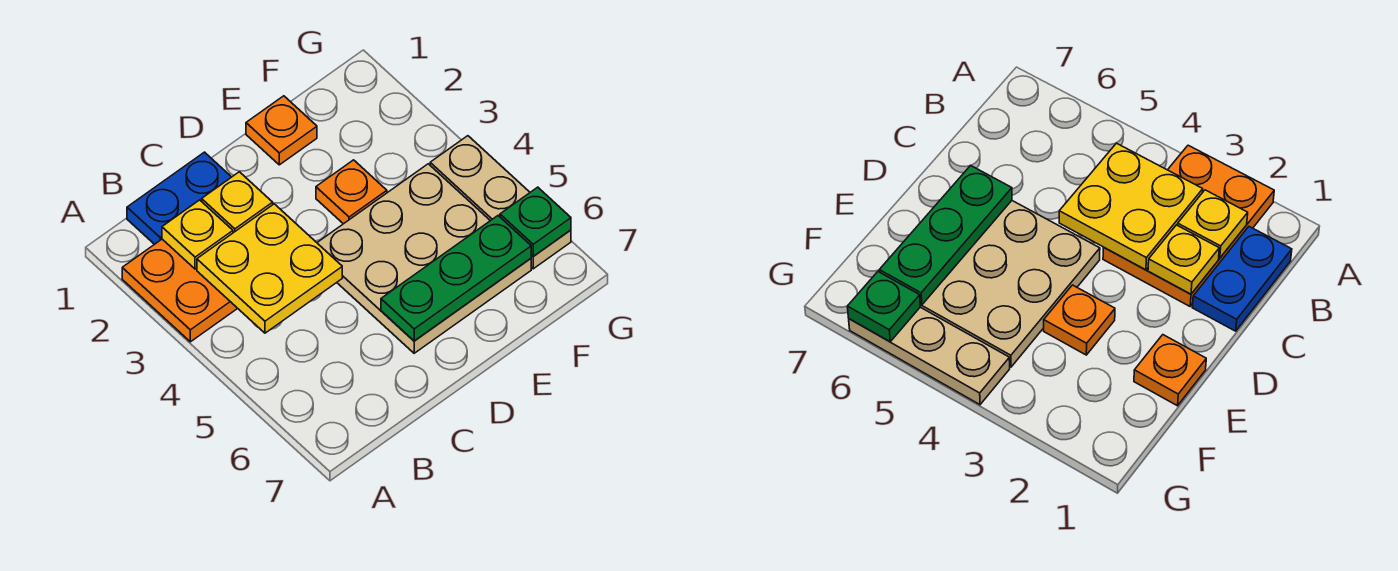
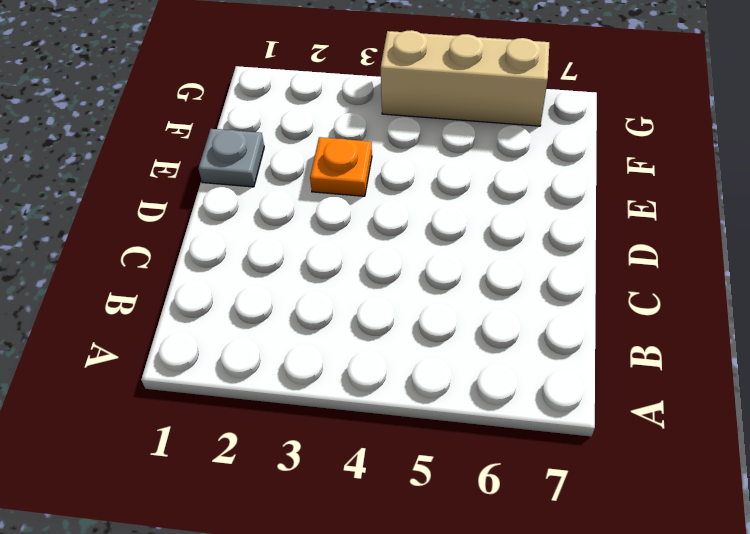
grey plate E1 level 1 -> orange plate E1 level 1
tan brick G4:G6 level 1 -> tan plate G4:G6 level 1
none -> orange plate A2:C3 level 1
none -> blue plate B1:C1 level 1

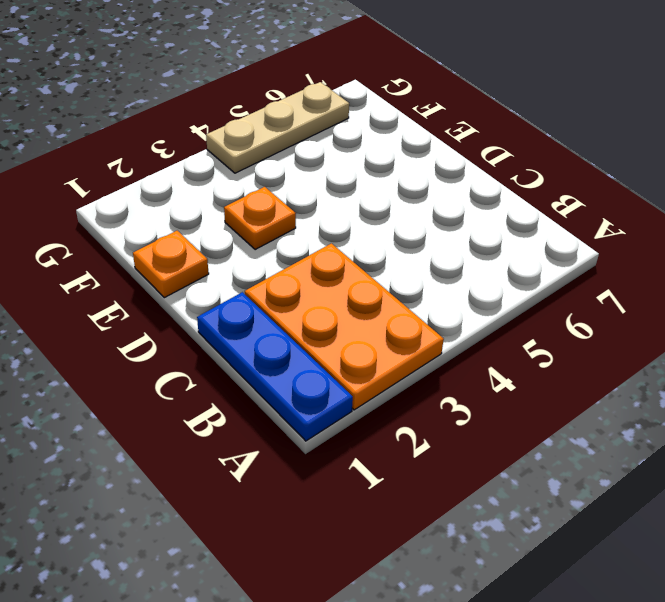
blue plate A1:C1 level 1 -> blue plate B1:C1 level 1
none -> tan plate D4:F6 level 1
none -> yellow plate B2 level 2

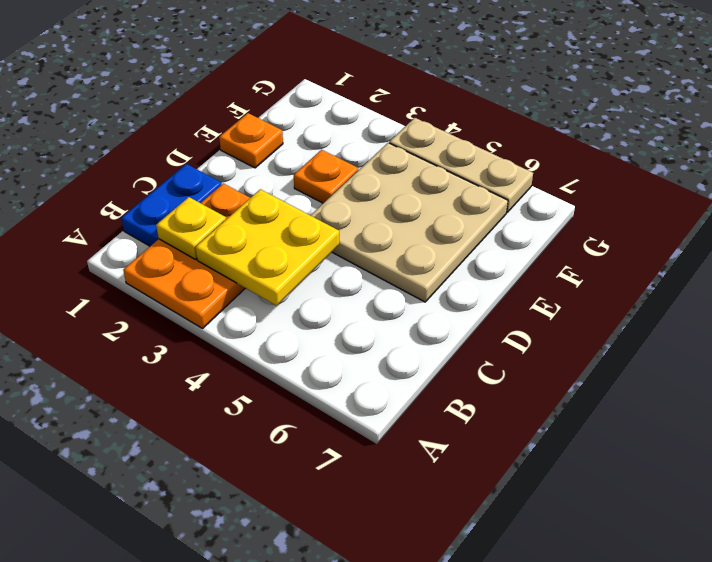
none -> yellow plate C2 level 2
none -> green plate D6:F6 level 2

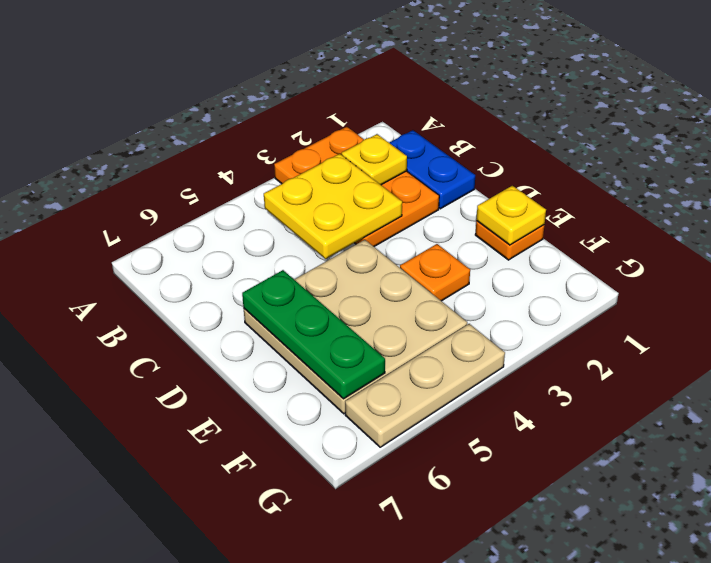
yellow plate E1 level 2 -> yellow plate C2 level 2
none -> green plate G6 level 2

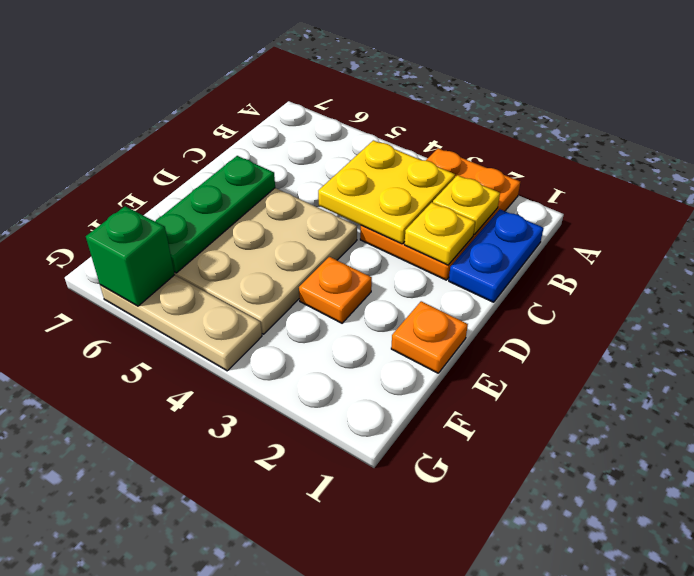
green brick G6 level 2 -> green plate G6 level 2

